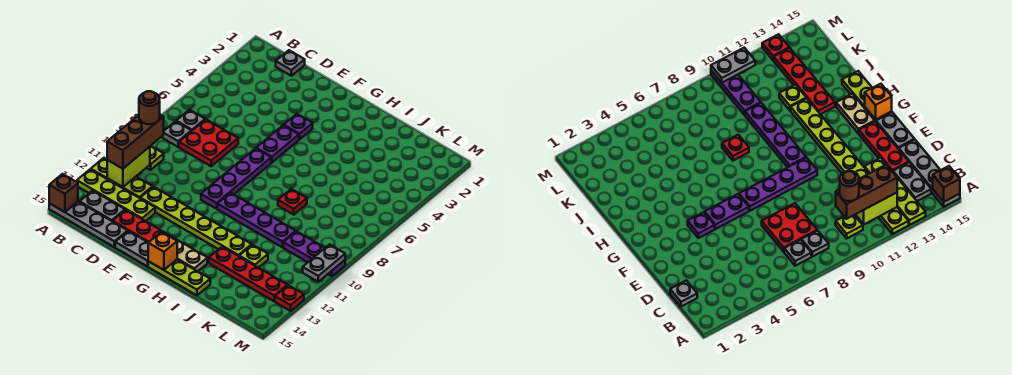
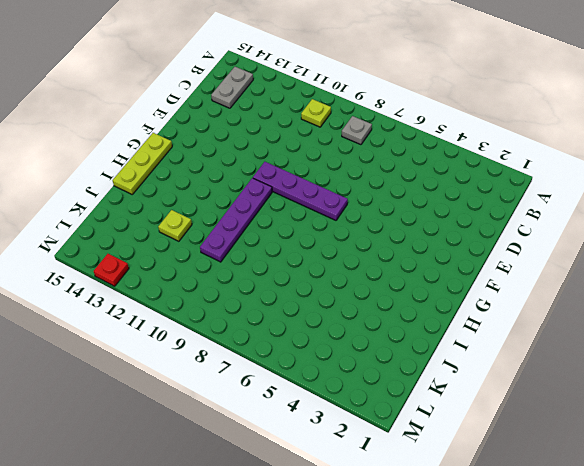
none -> lime plate A12:C12 level 1
none -> lime plate A13:D13 level 1
none -> grey plate A15:D15 level 1

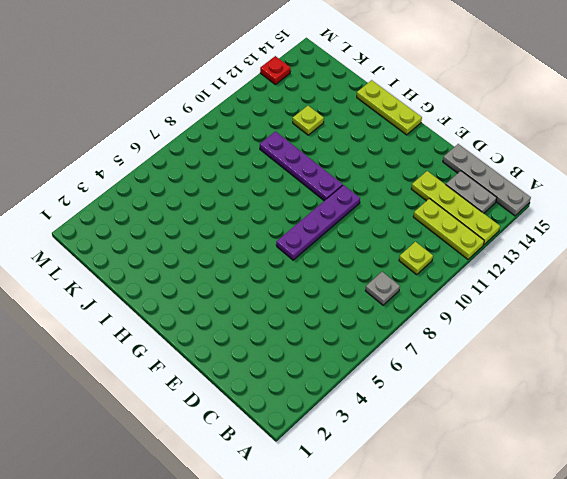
none -> grey plate B7 level 1
none -> grey plate C1 level 1
none -> red plate C7:D8 level 1

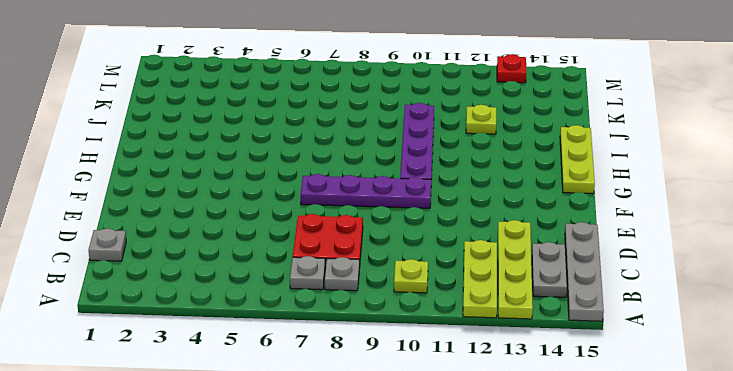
none -> lime plate D12:I12 level 1
none -> red plate D14:F14 level 1
none -> grey plate E15:F15 level 1

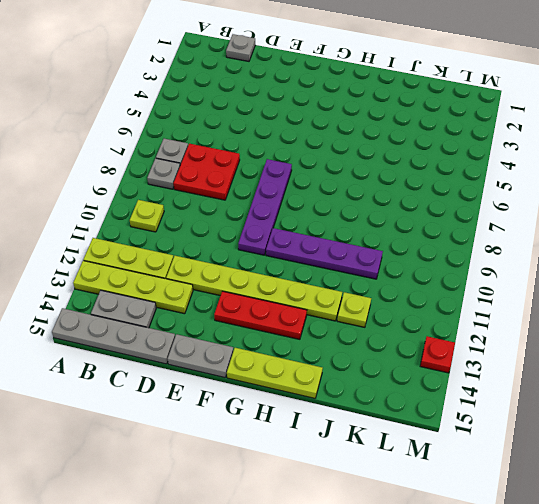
red plate F13:H13 level 1 -> red plate D14:F14 level 1
none -> purple plate F4 level 1
none -> purple plate F5:F6 level 1
none -> tan plate G14:H14 level 1

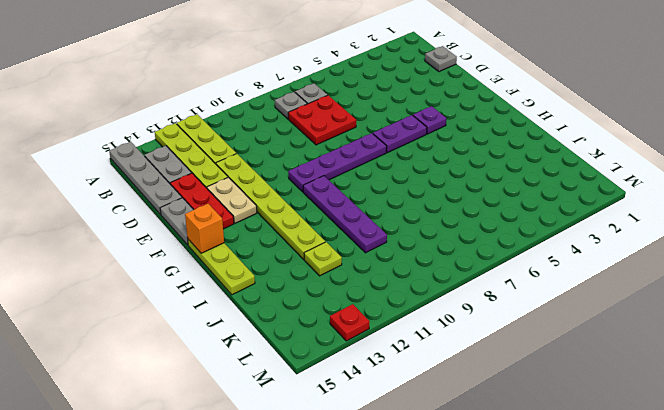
tan plate E13:F13 level 1 -> tan plate G14:H14 level 1
none -> lime plate B10 level 1
none -> red plate I8 level 1
none -> red plate I13:L13 level 1

